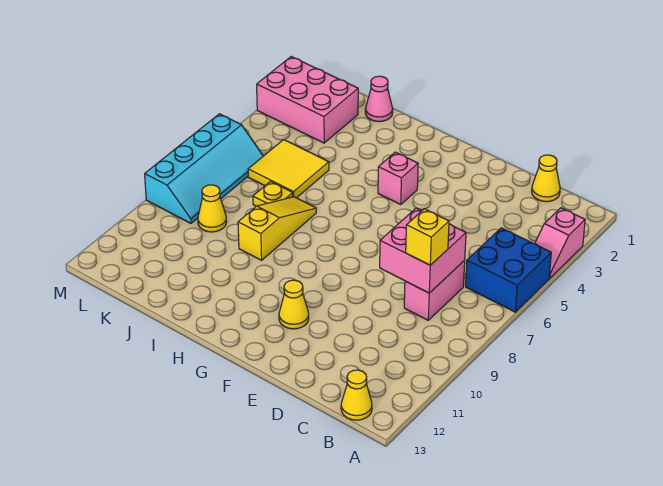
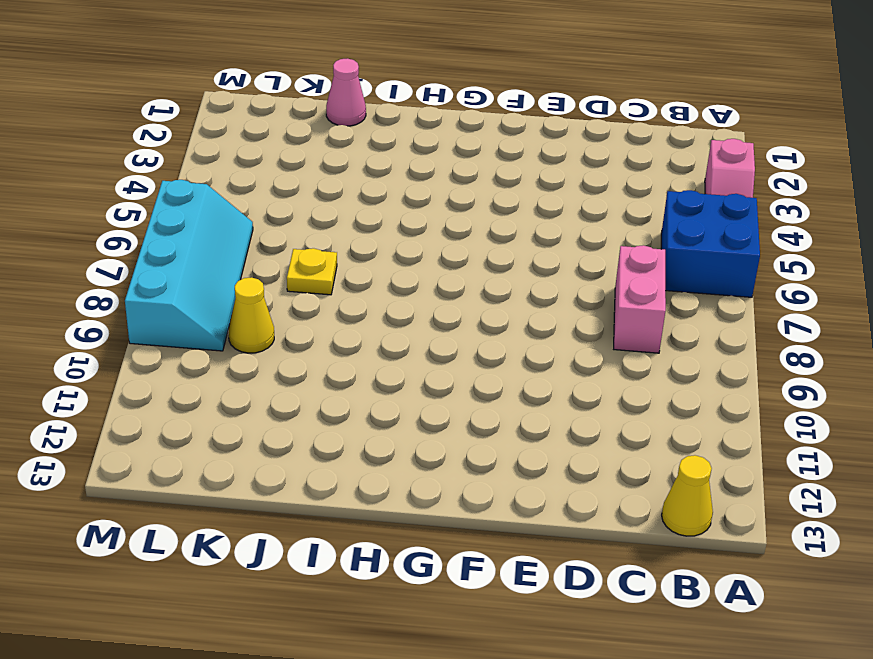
none -> yellow cone C1 level 1
none -> yellow cone F11 level 1
none -> pink brick G4 level 1

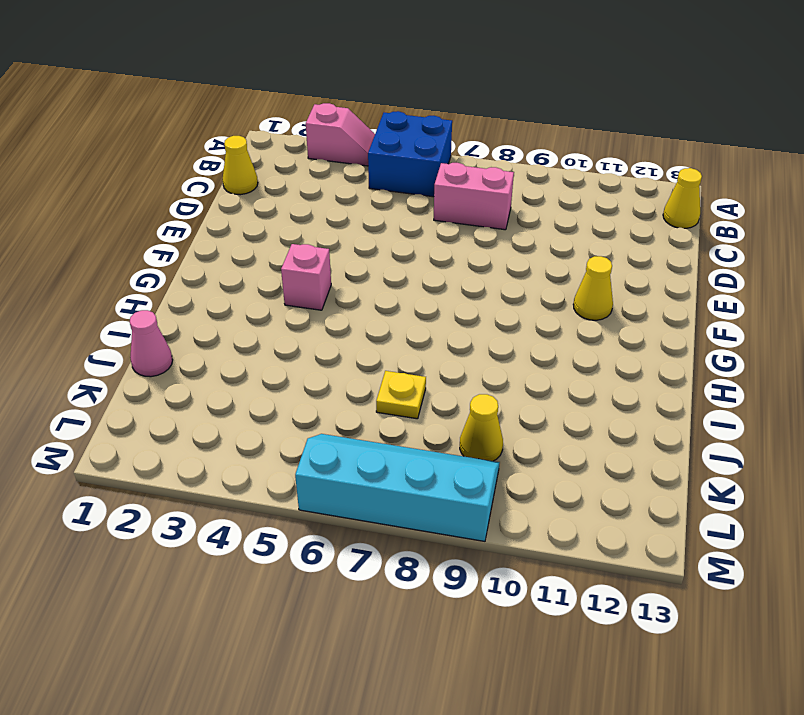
none -> yellow slope I7:I9 level 1 top 9
none -> yellow tile J5:K6 level 1
none -> pink brick K2:M3 level 1

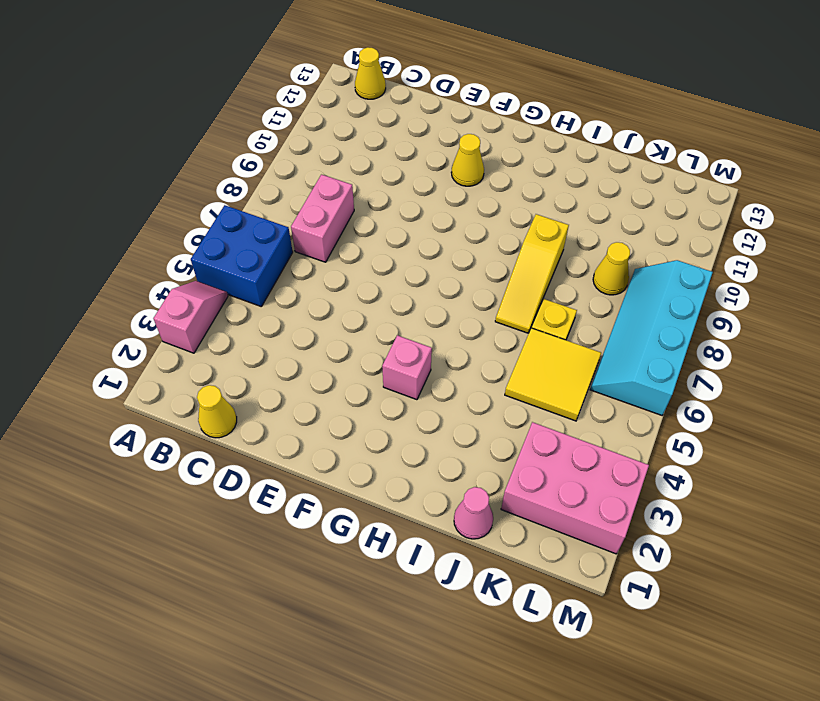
none -> pink brick C7:D8 level 2
none -> yellow brick C8 level 3

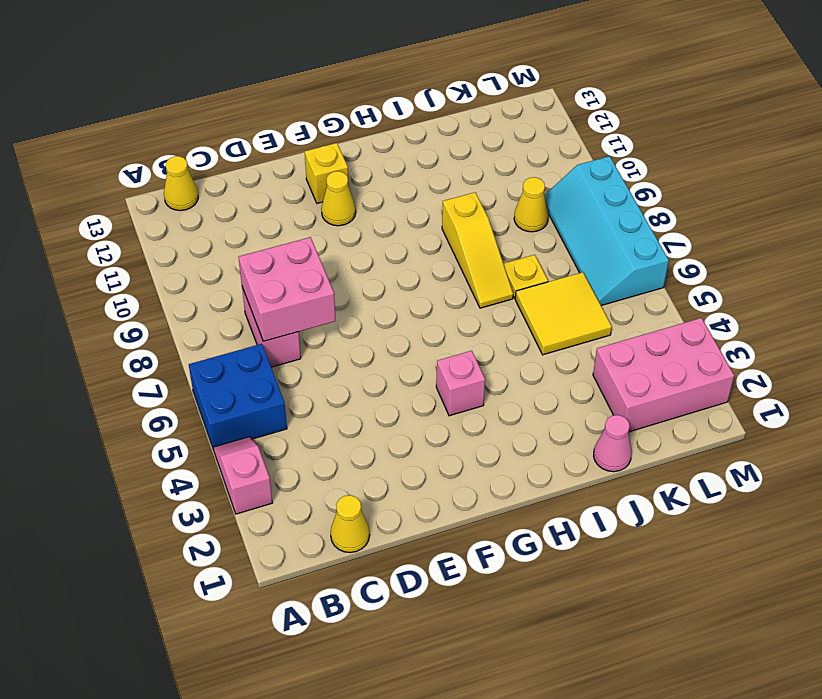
yellow brick F12 level 1 -> yellow brick C8 level 3

